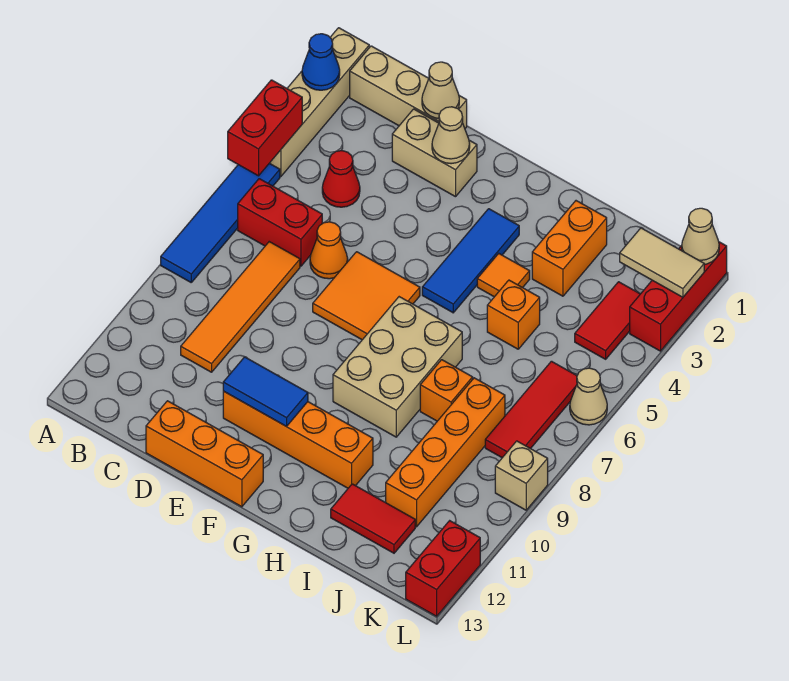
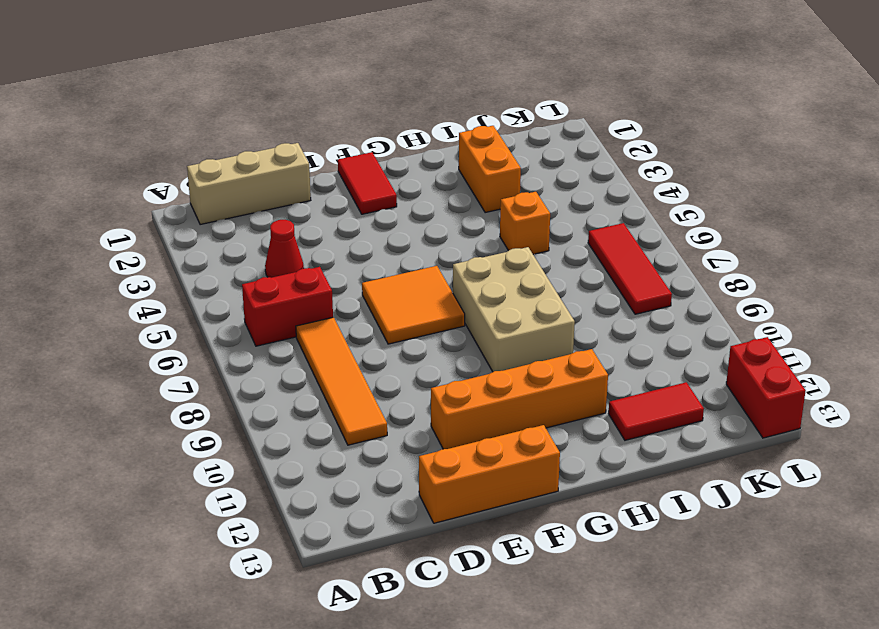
red tile F1:F2 level 1 -> red tile K3:K4 level 1
none -> tan brick A1:A4 level 1
none -> blue tile A5:A8 level 1
none -> tan brick D2:E2 level 1
none -> orange cone D6 level 1

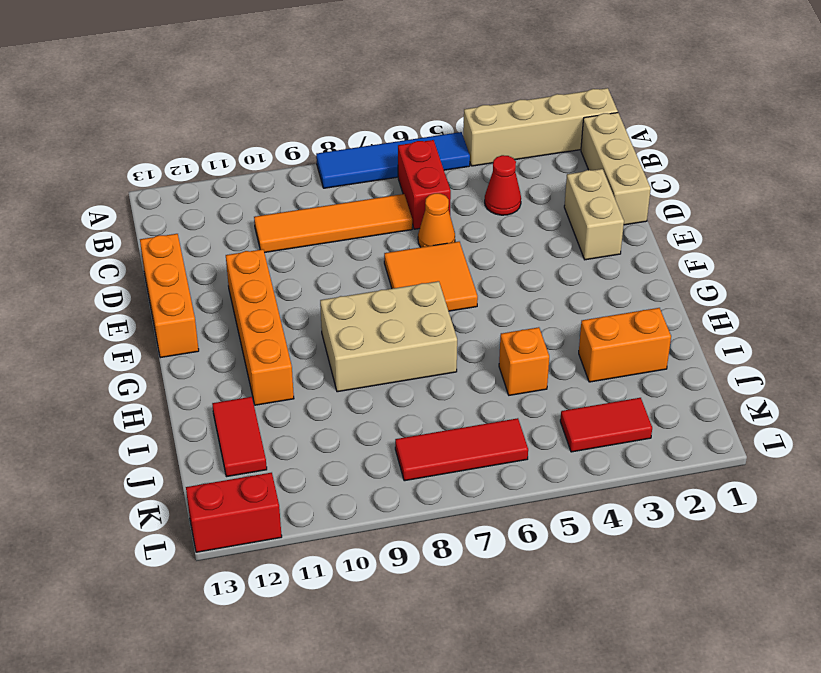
none -> blue tile G3:G5 level 1
none -> orange tile H4 level 1
none -> orange brick I8 level 1
none -> orange brick J8:J11 level 1

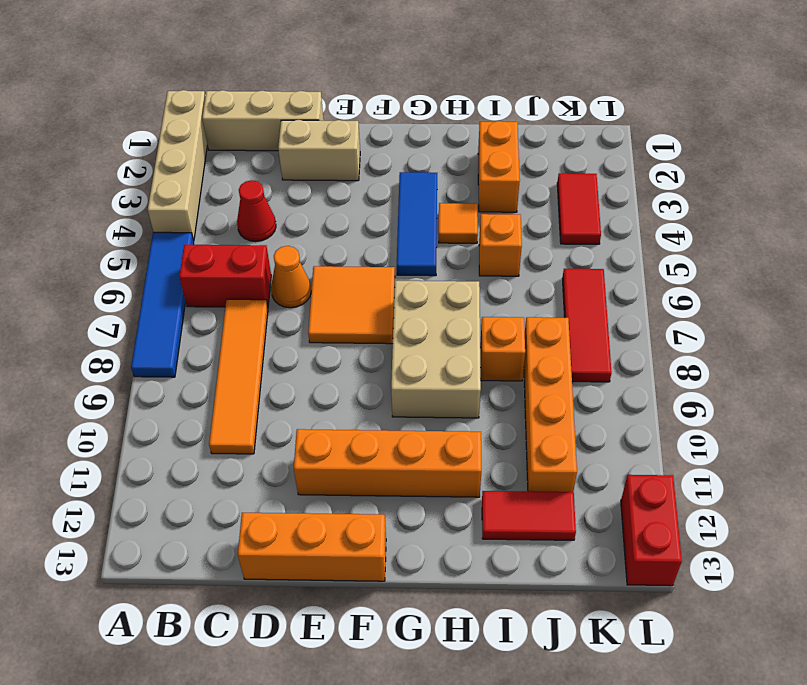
none -> red brick L1:L3 level 1
none -> tan cone L6 level 1
none -> tan brick L9 level 1
none -> blue cone A2 level 2

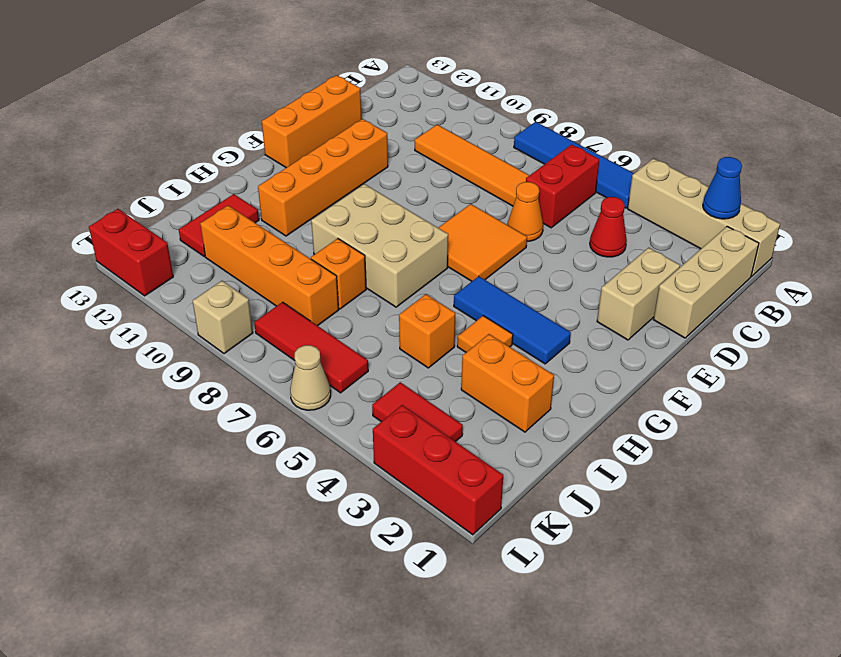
none -> red brick A4:A5 level 2
none -> tan cone D1 level 2
none -> tan cone E2 level 2
none -> blue tile E11:F11 level 2

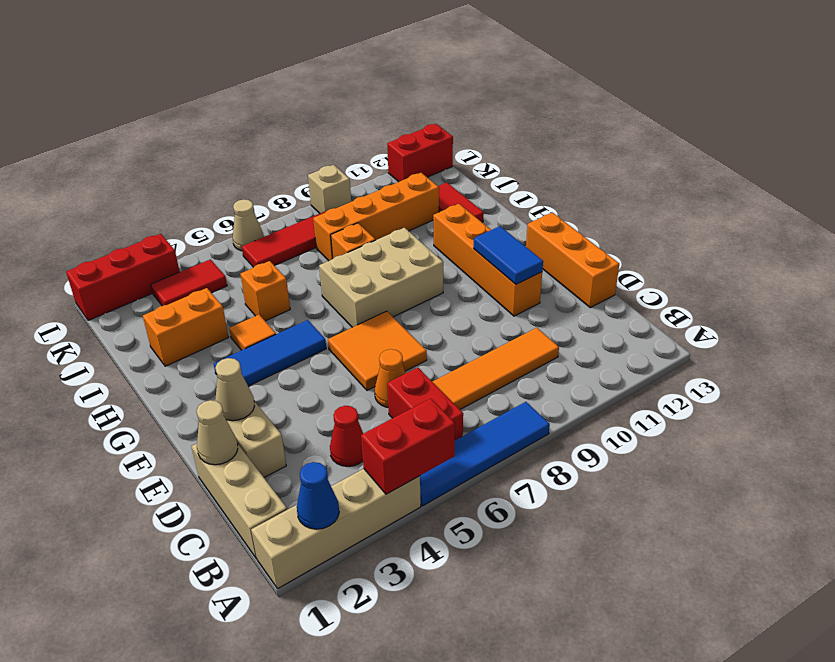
none -> tan tile K2:L2 level 2
none -> tan cone L1 level 2

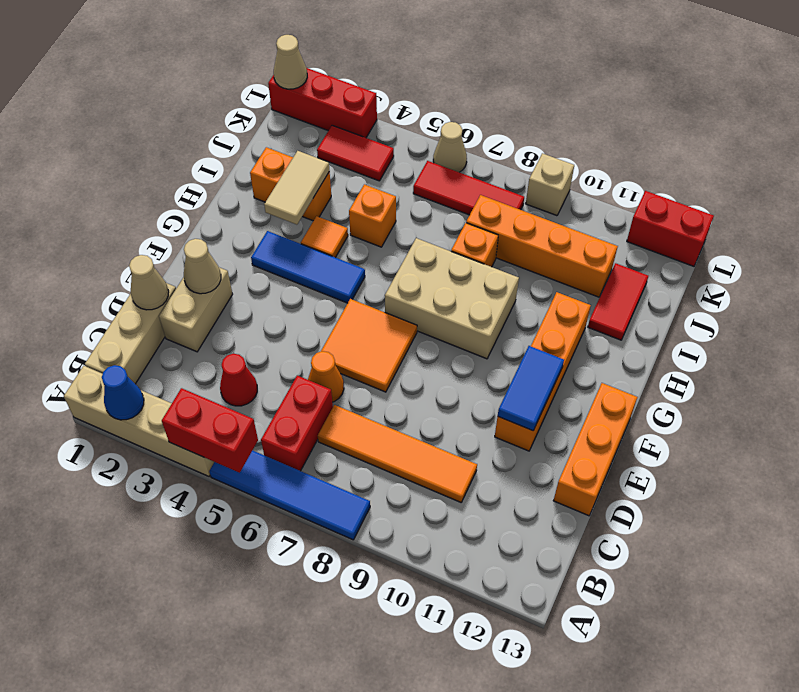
tan tile H3:I3 level 2 -> tan tile K2:L2 level 2

